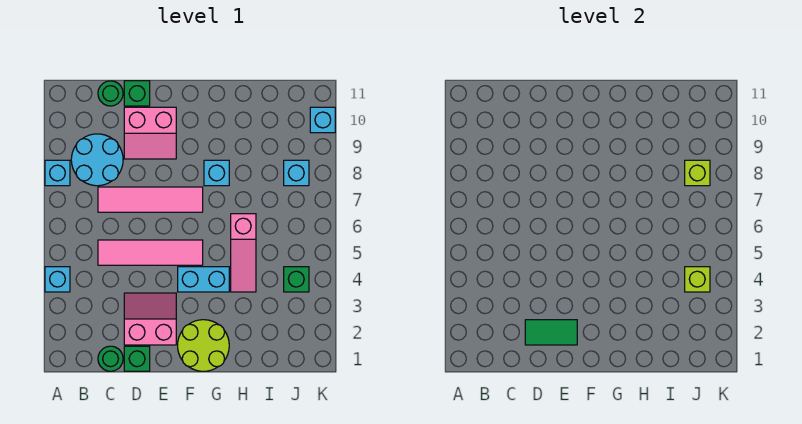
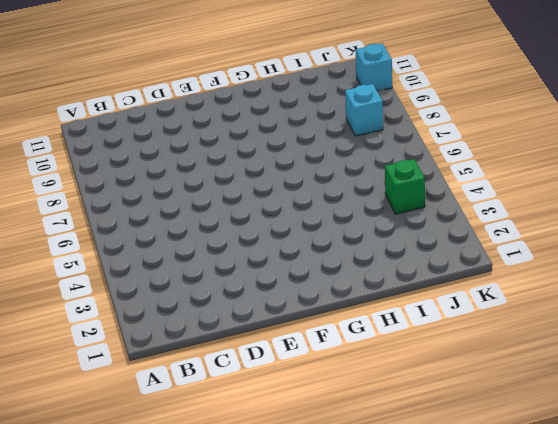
none -> cyan brick A4 level 1
none -> cyan brick A8 level 1
none -> cyan round brick B8:C9 level 1

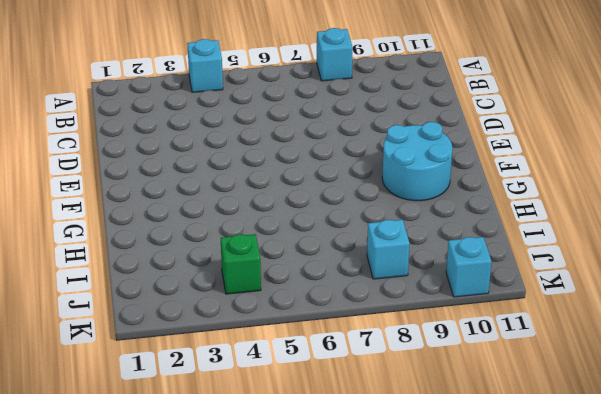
cyan round brick F9:G10 level 1 -> cyan round brick B8:C9 level 1
none -> green round brick C1 level 1
none -> pink tile C5:F5 level 1
none -> pink tile C7:F7 level 1

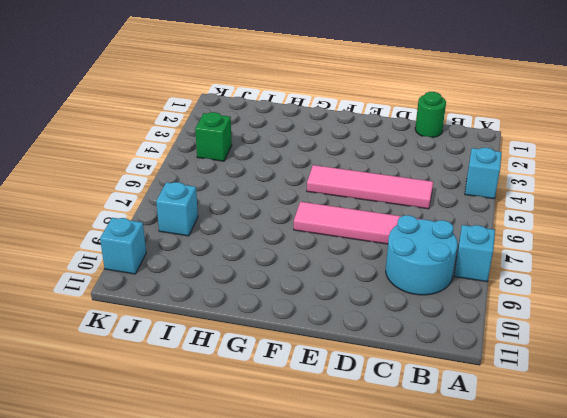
none -> green round brick C11 level 1
none -> green brick D1 level 1
none -> pink slope D2:E3 level 1 top 2

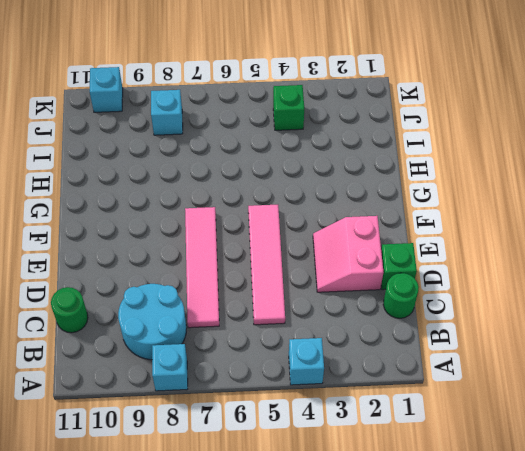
none -> pink slope D9:E10 level 1 top 10
none -> green brick D11 level 1
none -> lime round brick F1:G2 level 1

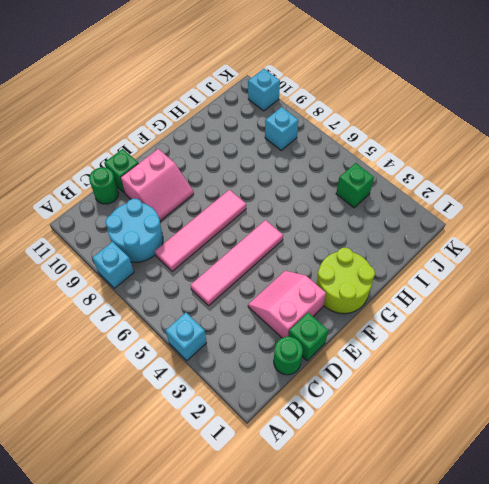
none -> cyan brick F4:G4 level 1
none -> cyan brick G8 level 1
none -> pink slope H4:H6 level 1 top 6

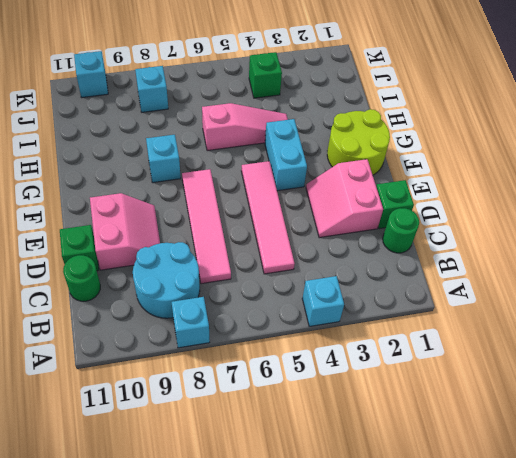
none -> green tile D2:E2 level 2
none -> lime brick J4 level 2
none -> lime brick J8 level 2

